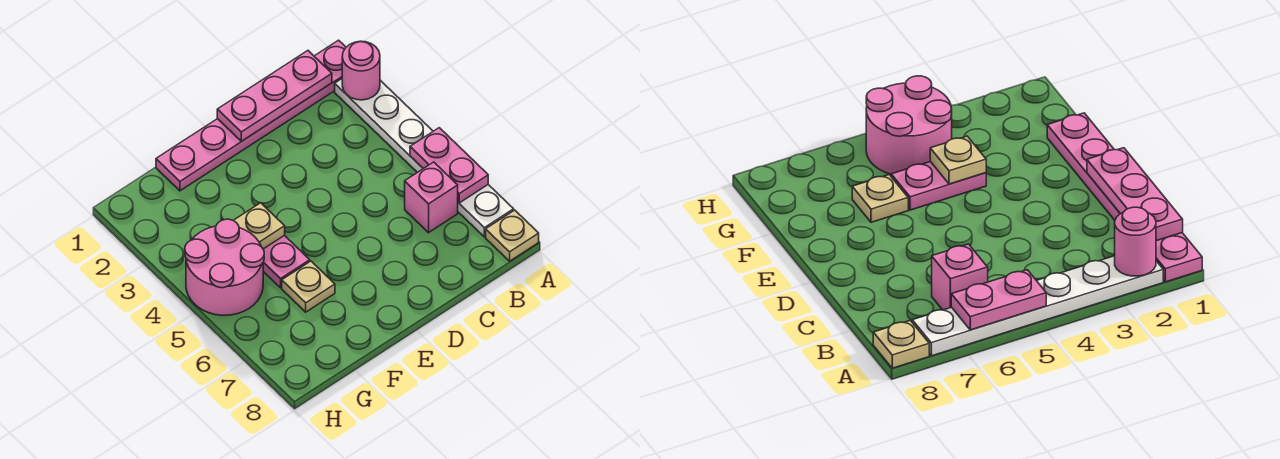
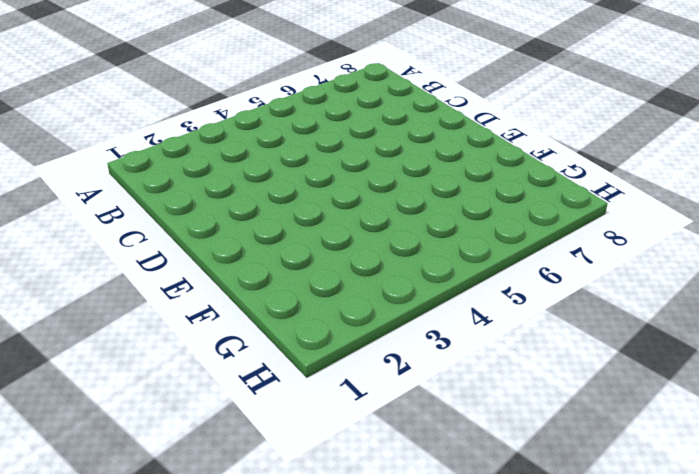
none -> pink plate A1:F1 level 1
none -> white plate A2:A7 level 1

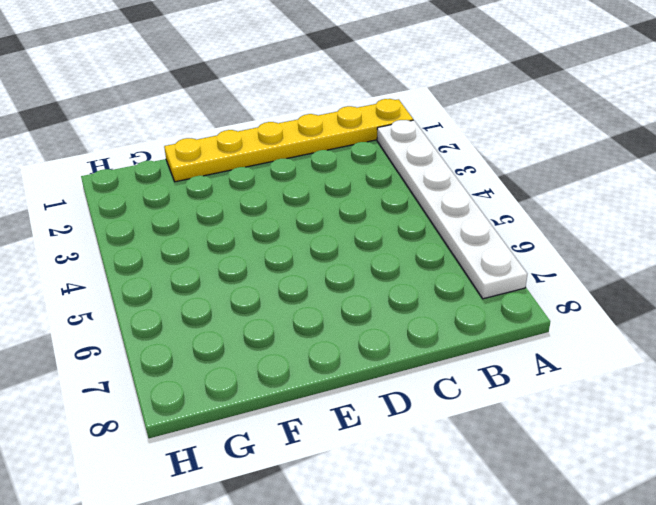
yellow plate A1:F1 level 1 -> pink plate A1:F1 level 1
none -> tan plate A8 level 1
none -> pink brick B6 level 1

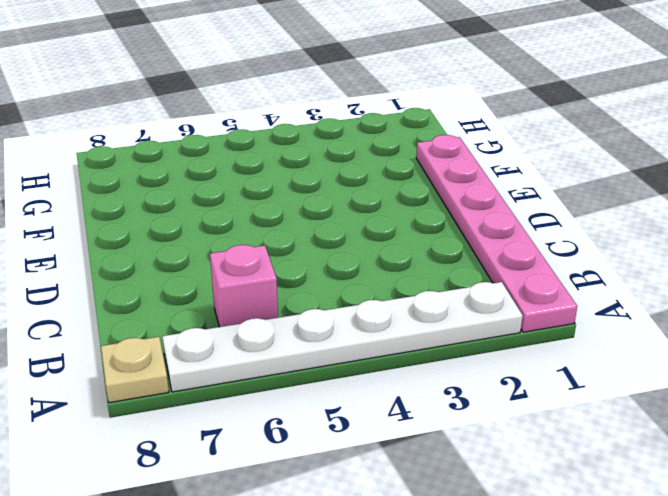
none -> pink plate F4:F5 level 1
none -> tan plate F6 level 1

